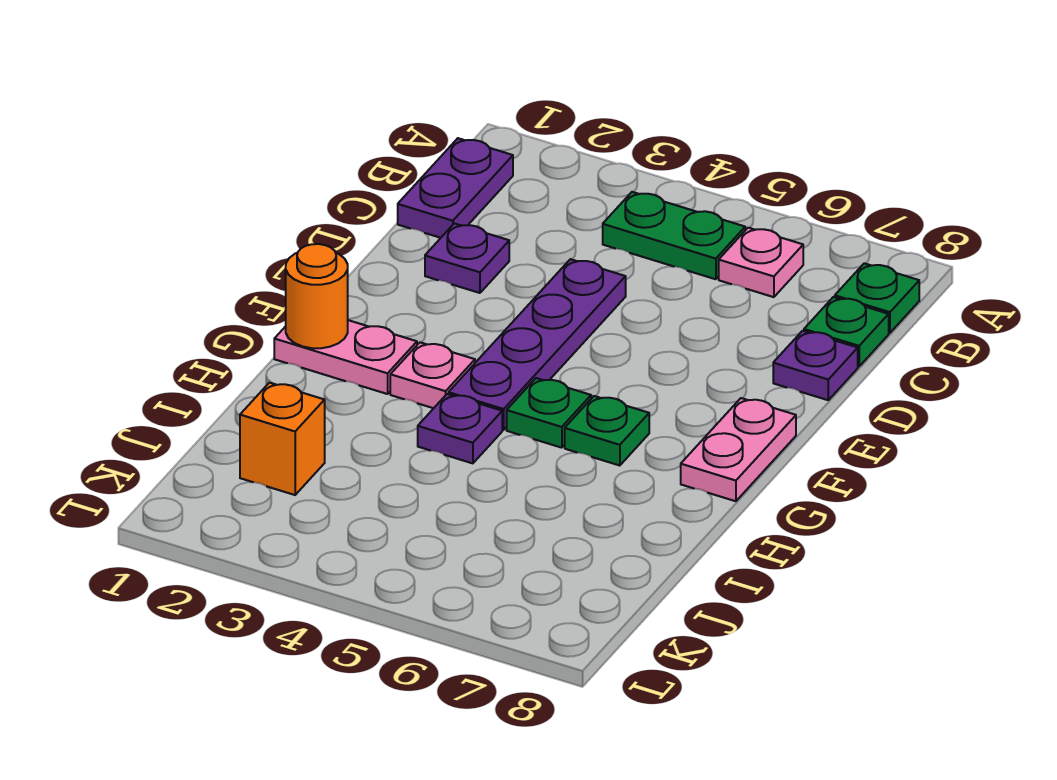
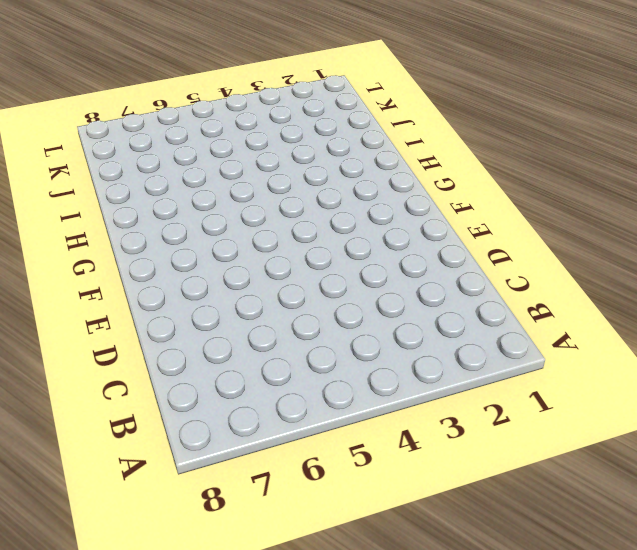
none -> purple plate B1:C1 level 1
none -> green plate B4:B5 level 1
none -> pink plate B6 level 1

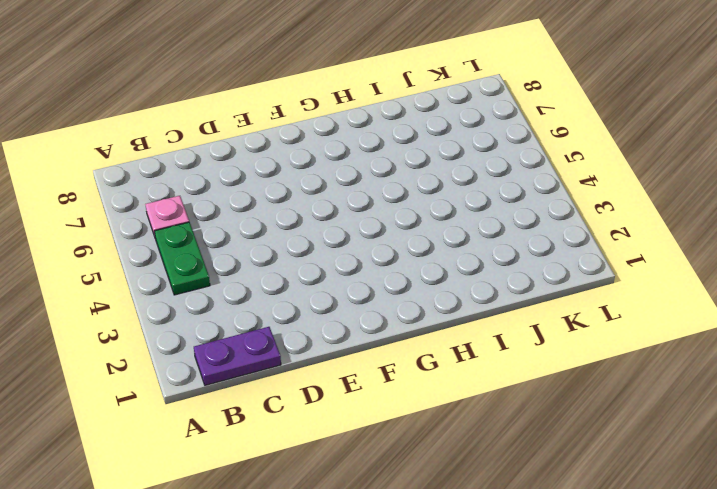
none -> green plate B8 level 1
none -> green plate C8 level 1
none -> purple plate D2 level 1

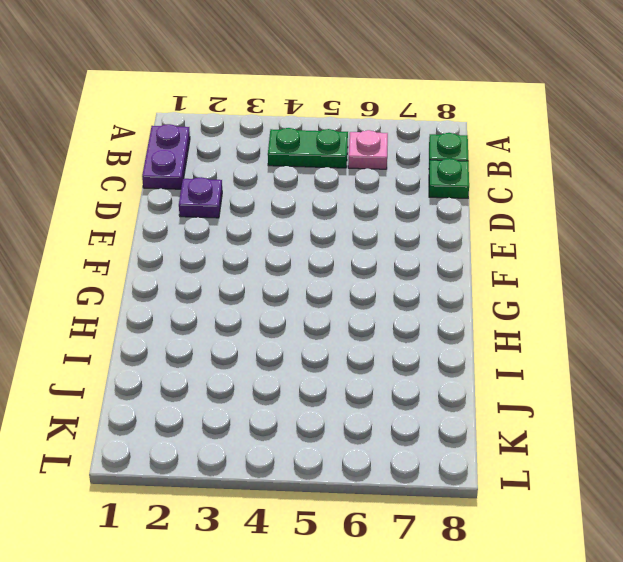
none -> purple plate D4:G4 level 1
none -> purple plate D8 level 1
none -> pink plate F8:G8 level 1

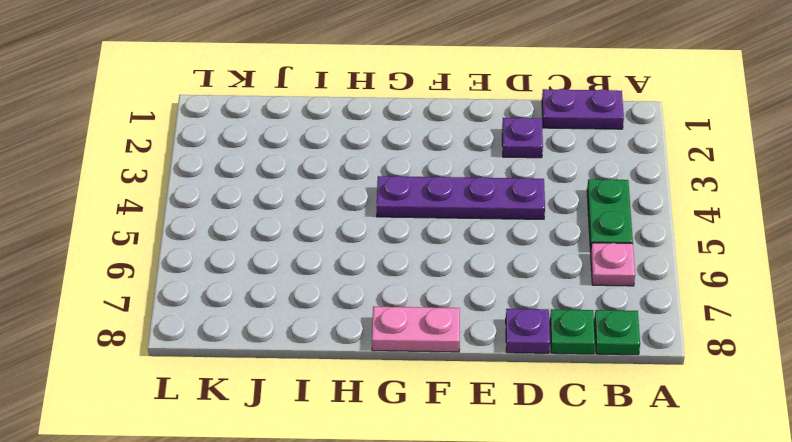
none -> pink plate G1:G2 level 1
none -> pink plate G3 level 1
none -> green plate G5 level 1

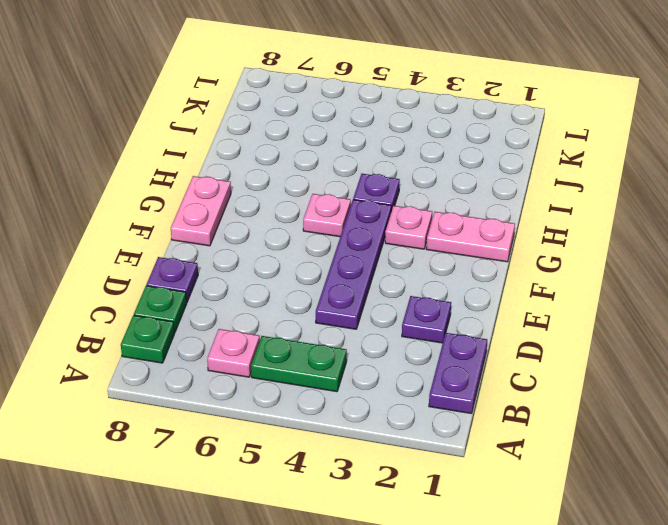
pink plate G5 level 1 -> green plate G5 level 1
none -> green plate G6 level 1
none -> orange brick J2 level 1
none -> orange round brick G1 level 2

